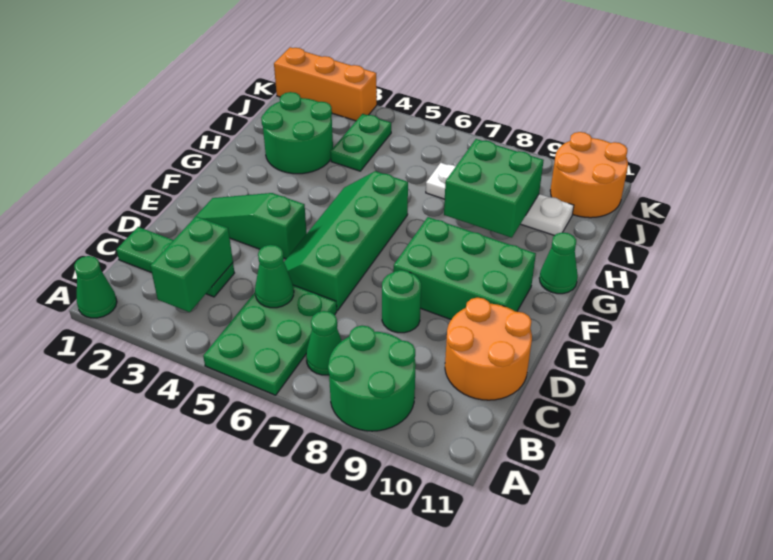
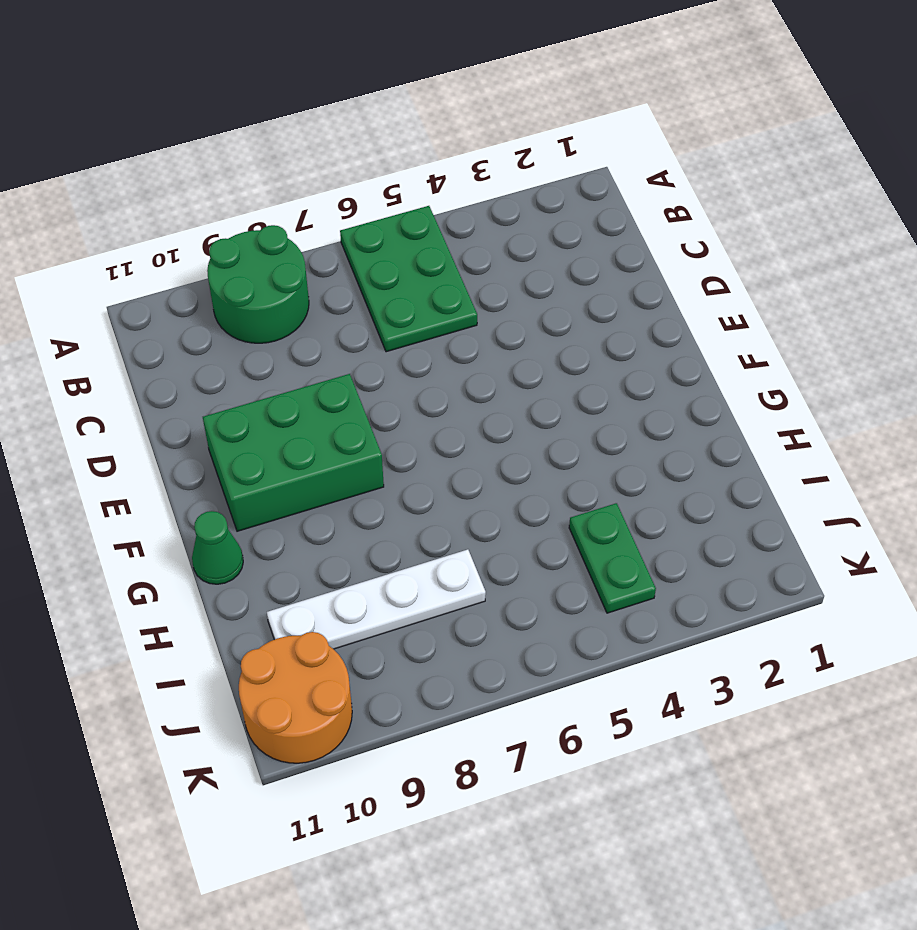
none -> green cone A1 level 1
none -> green cone B7 level 1
none -> green plate C1:C3 level 1

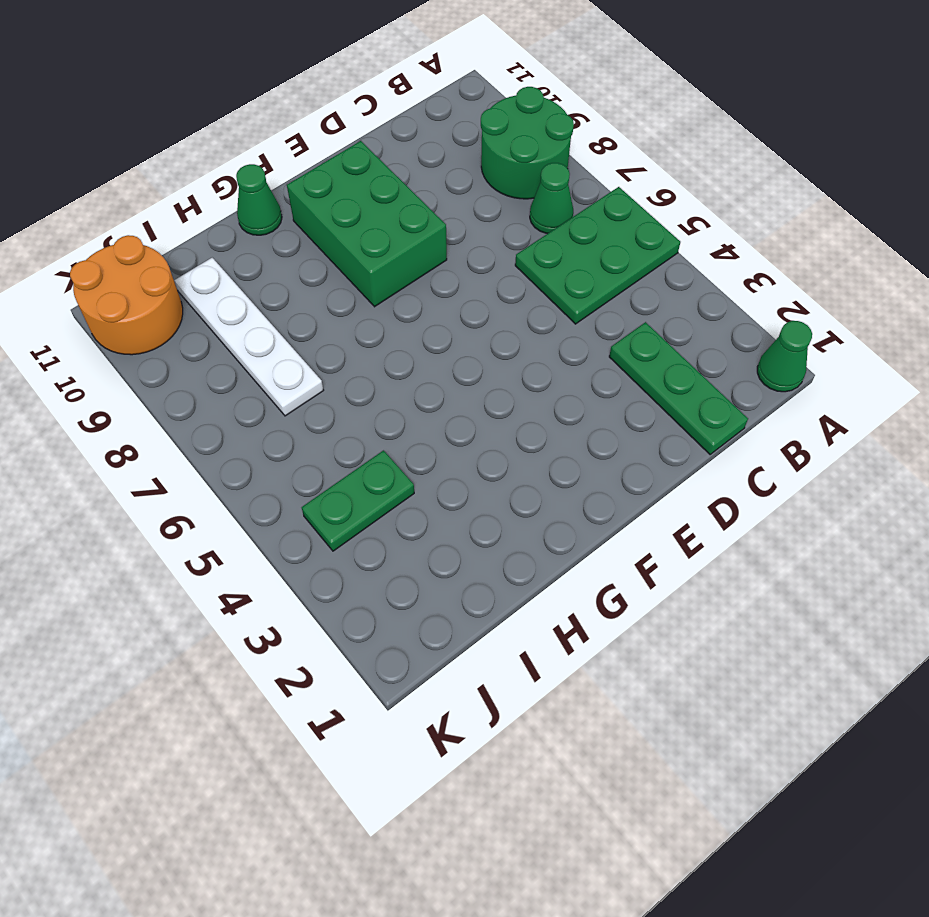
none -> orange round brick C10:D11 level 1
none -> green slope D5:G6 level 1 top 6
none -> green round brick D8 level 1

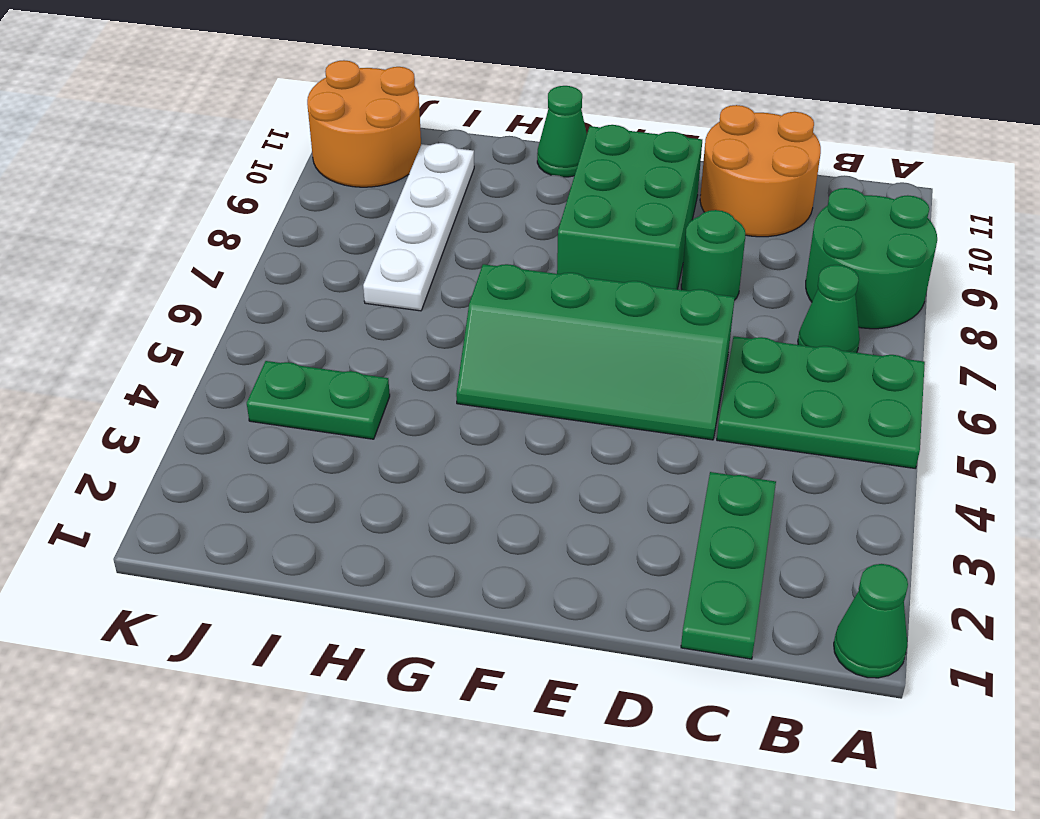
none -> green slope E2:E4 level 1 top 4
none -> green round brick H2:I3 level 1
none -> orange brick K1:K3 level 1

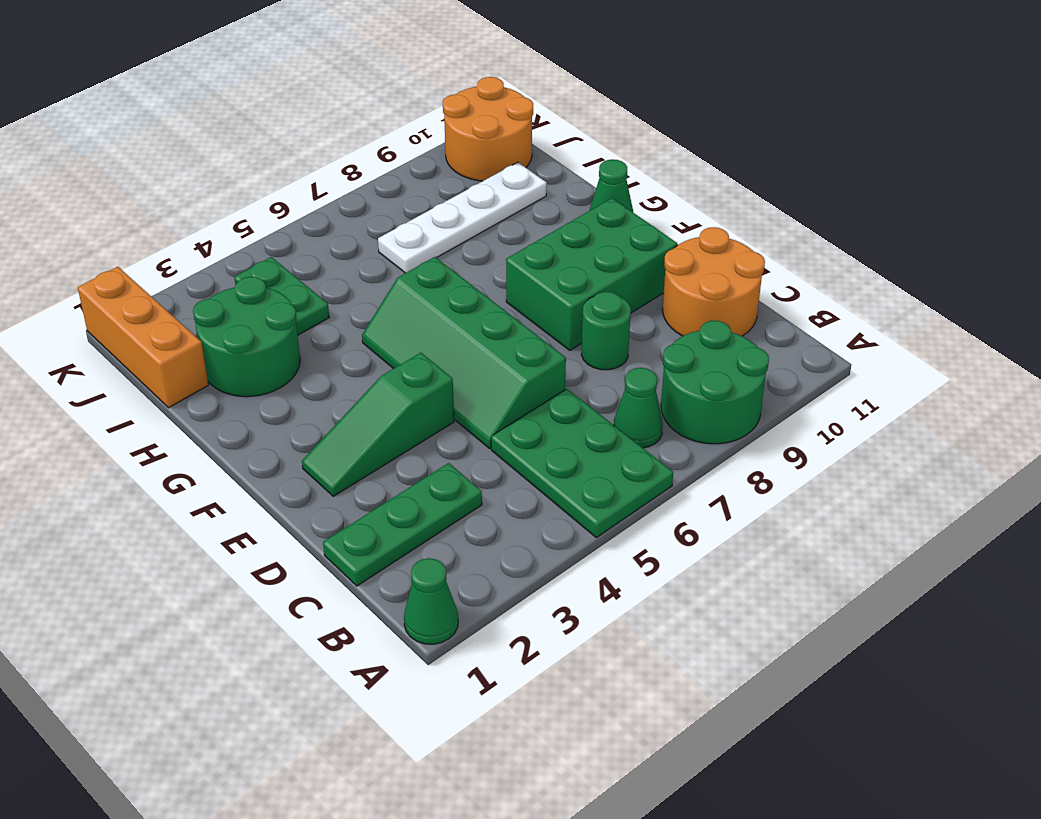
orange brick I1:K1 level 1 -> orange brick K1:K3 level 1
none -> green brick B3:C3 level 2
none -> green cone C5 level 2
none -> green brick H8:I9 level 2

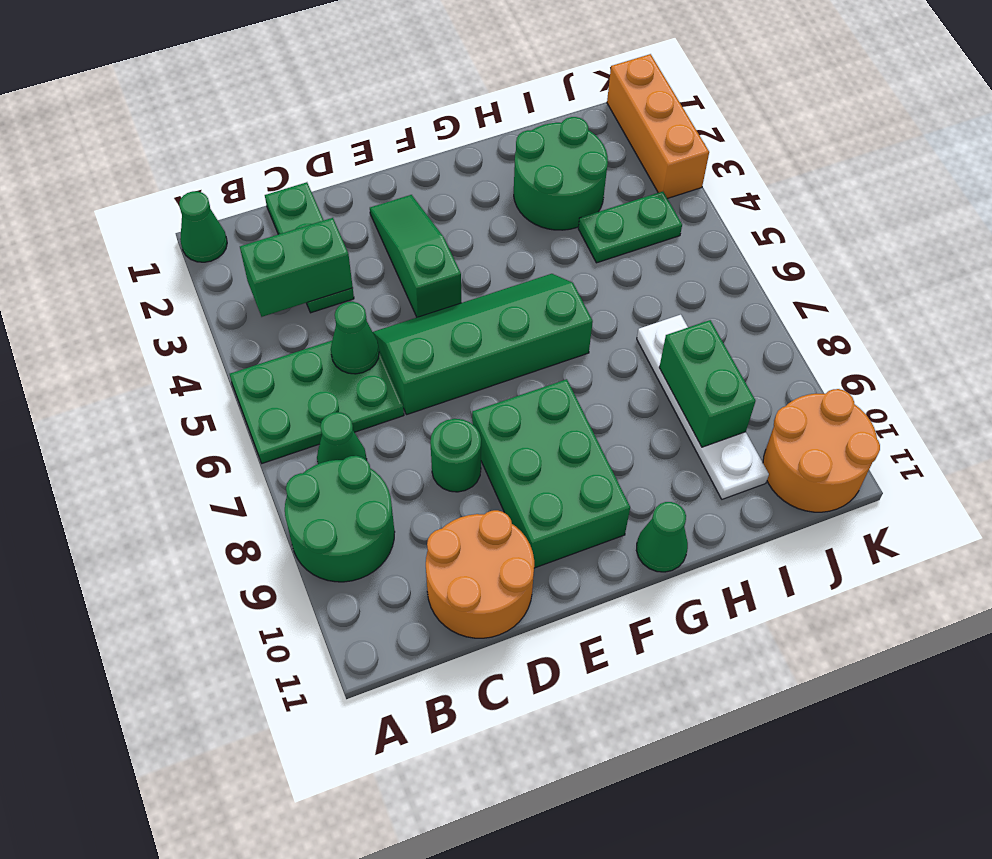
green brick I8:I9 level 2 -> green brick H8:I9 level 2

